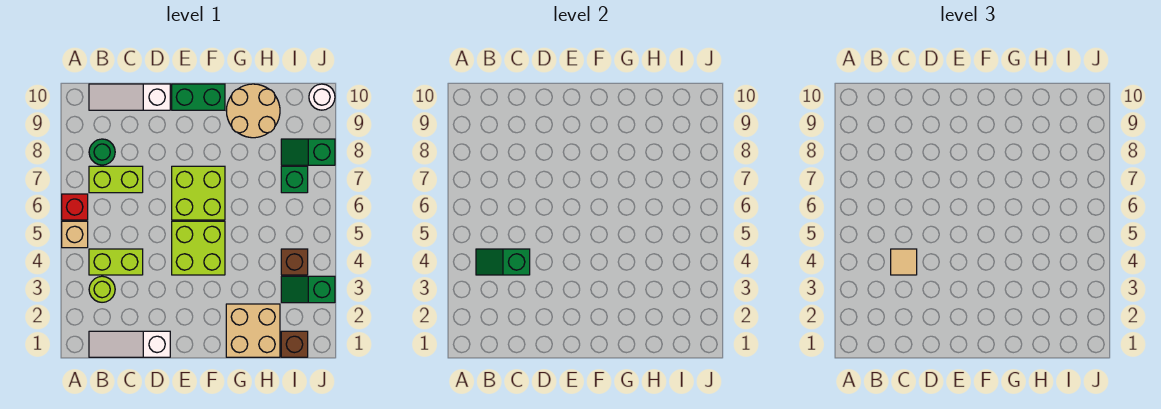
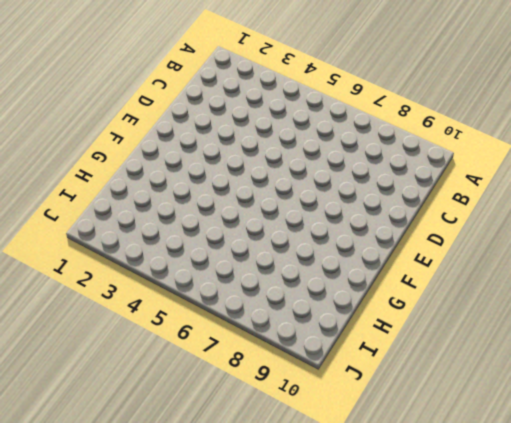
none -> tan brick A5 level 1
none -> red brick A6 level 1
none -> white slope B1:D1 level 1 top D

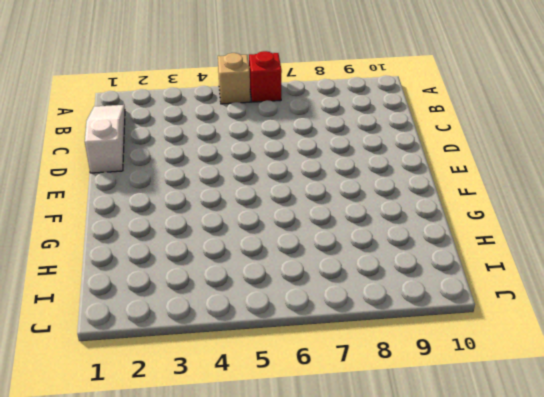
none -> lime round brick B3 level 1
none -> lime brick B4:C4 level 1
none -> lime brick B7:C7 level 1

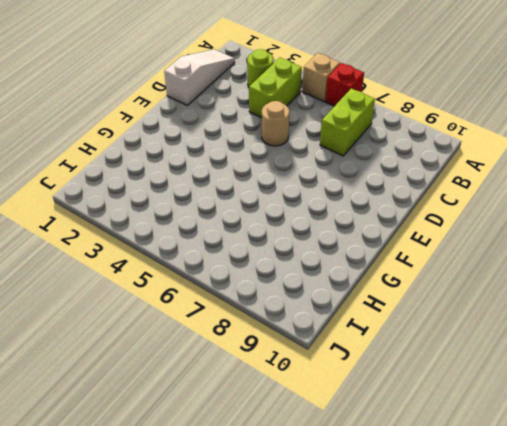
tan round brick D5 level 1 -> none
none -> green round brick B8 level 1
none -> white slope B10:D10 level 1 top D
none -> lime brick E4:F5 level 1

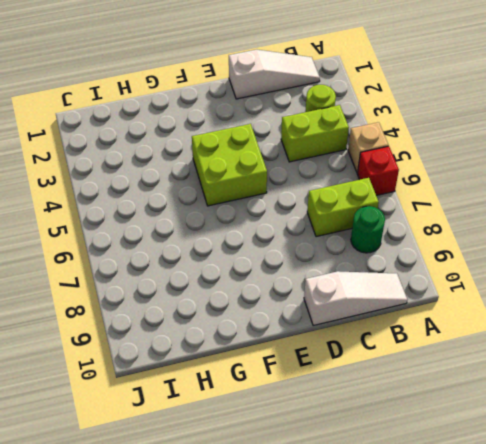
none -> lime brick E6:F7 level 1
none -> green brick E10:F10 level 1
none -> tan brick G1:H2 level 1

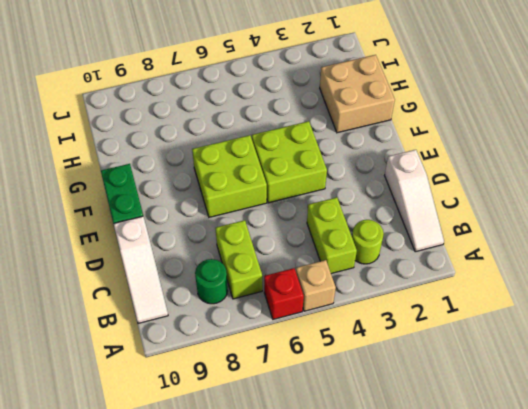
none -> tan round brick G9:H10 level 1
none -> brown brick I1 level 1
none -> green slope I3:J3 level 1 top J

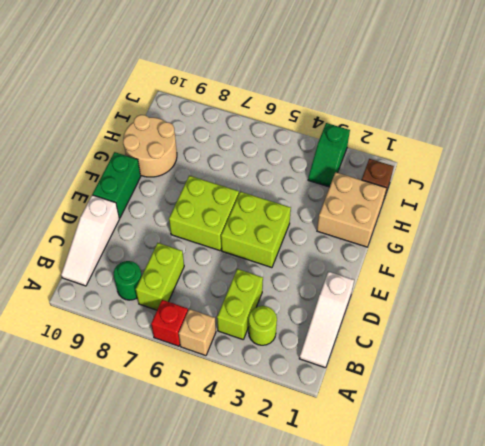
none -> brown brick I4 level 1
none -> green brick I7 level 1
none -> green slope I8:J8 level 1 top J

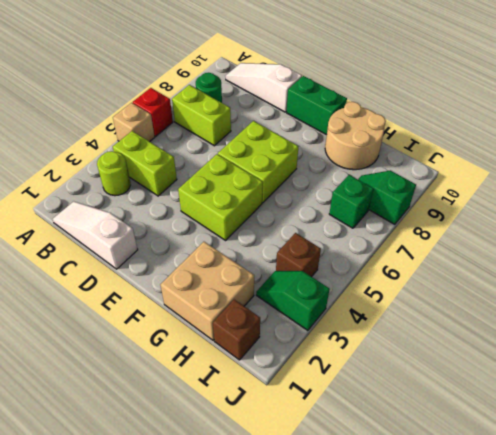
none -> white round brick J10 level 1
none -> green slope B4:C4 level 2 top C
none -> tan tile C4 level 3

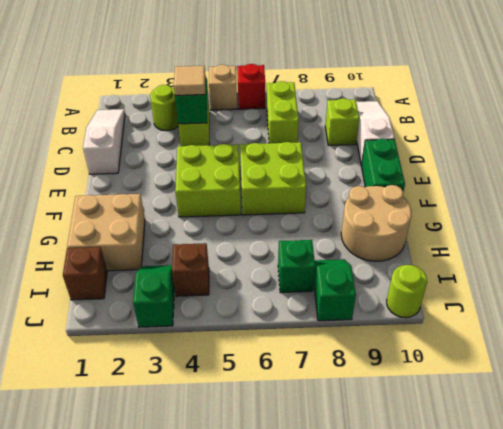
lime brick C9 level 1 -> none
lime round brick J10 level 1 -> white round brick J10 level 1
none -> green round brick B8 level 1

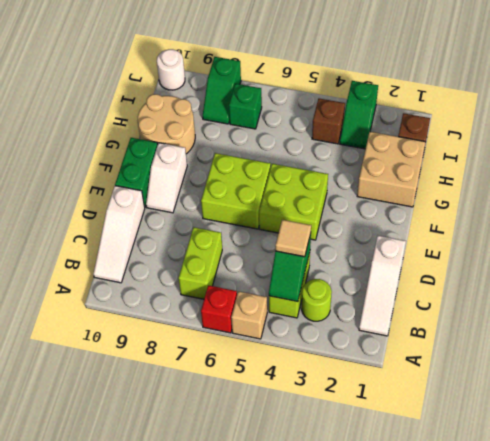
white slope E9:F9 level 1 top F -> none
none -> green round brick B8 level 1

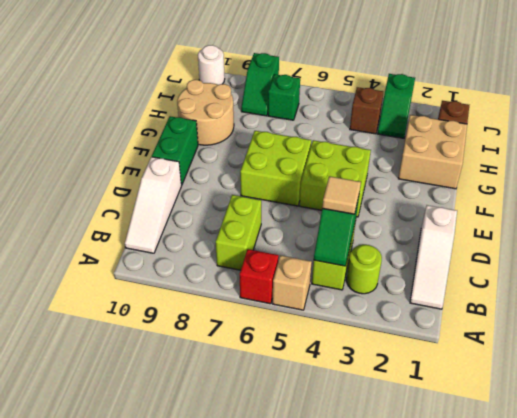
none -> green round brick B8 level 1

